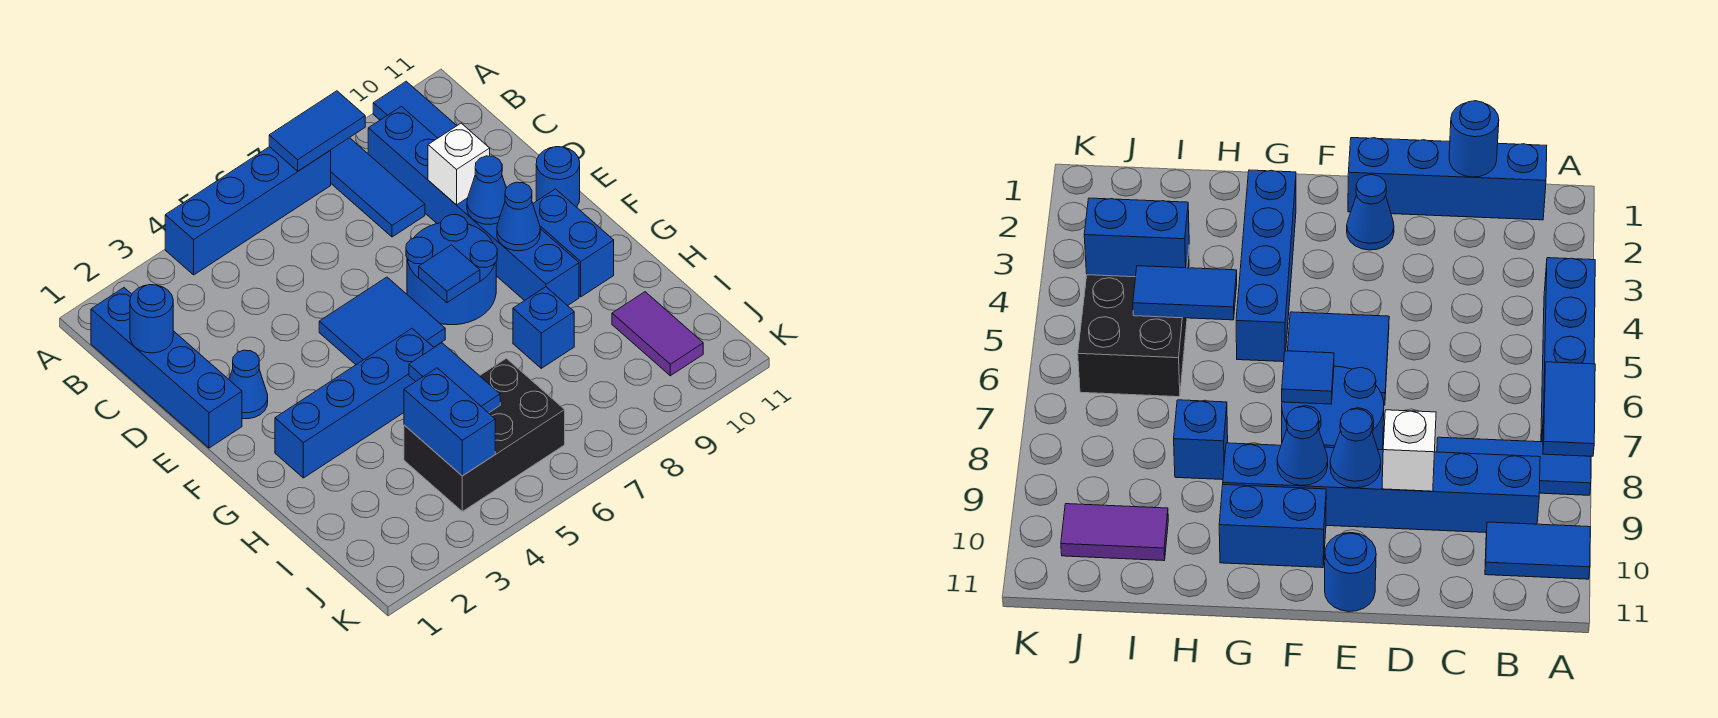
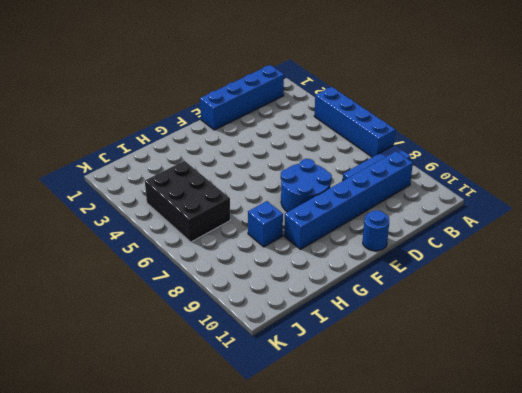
none -> blue tile A10:B10 level 1
none -> blue cone E2 level 1
none -> blue tile E5:F6 level 1

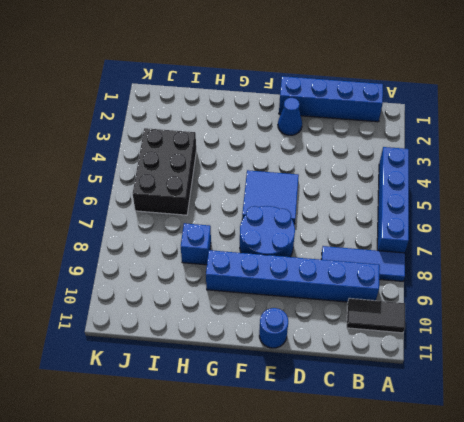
black tile A10:B10 level 1 -> blue tile A10:B10 level 1
none -> blue brick F10:G10 level 1
none -> blue brick G2:G5 level 1
none -> purple tile I10:J10 level 1

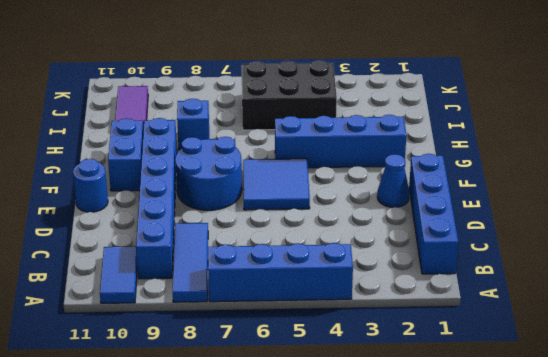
none -> blue tile A7:A8 level 2
none -> blue round brick C1 level 2
none -> white brick D9 level 2

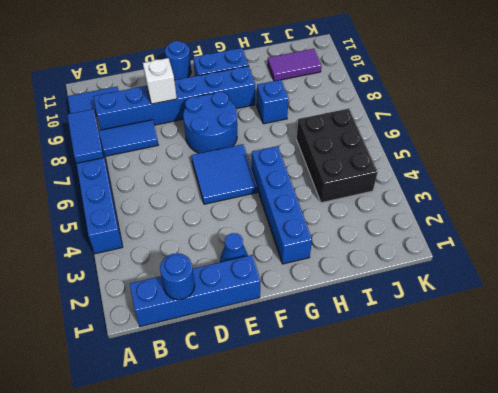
none -> blue cone E9 level 2
none -> blue tile F7 level 2
none -> blue cone F9 level 2

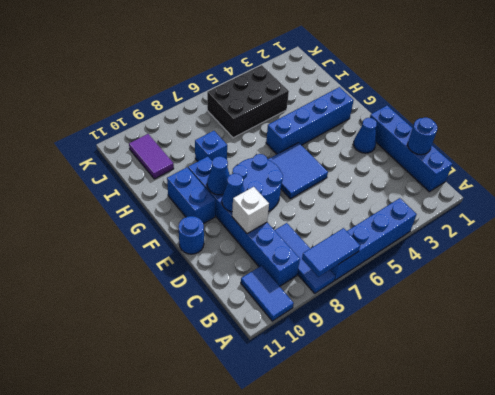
none -> blue tile F7 level 2
none -> blue tile H5:I5 level 2
none -> blue brick I4:J4 level 2

